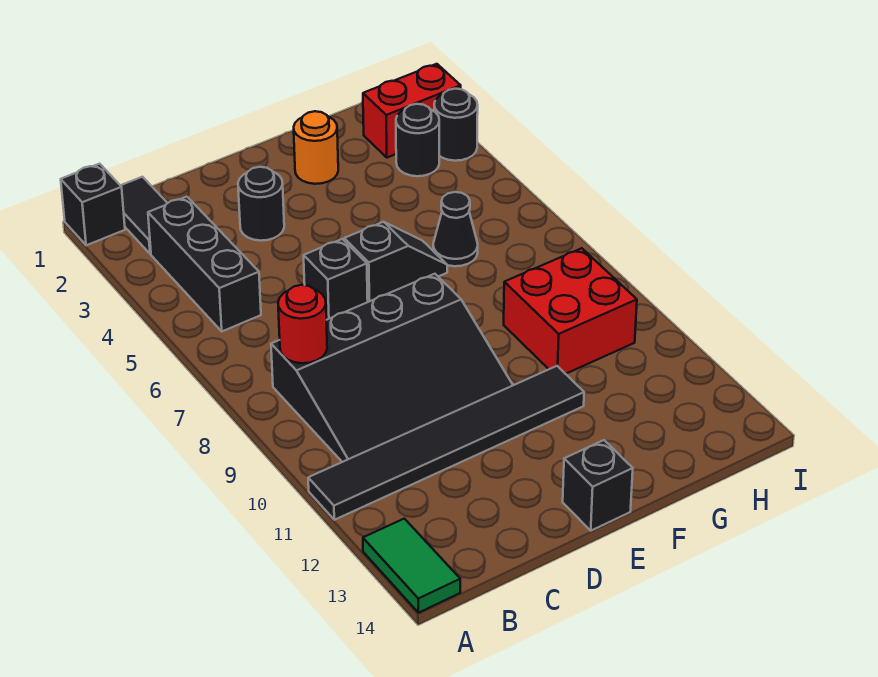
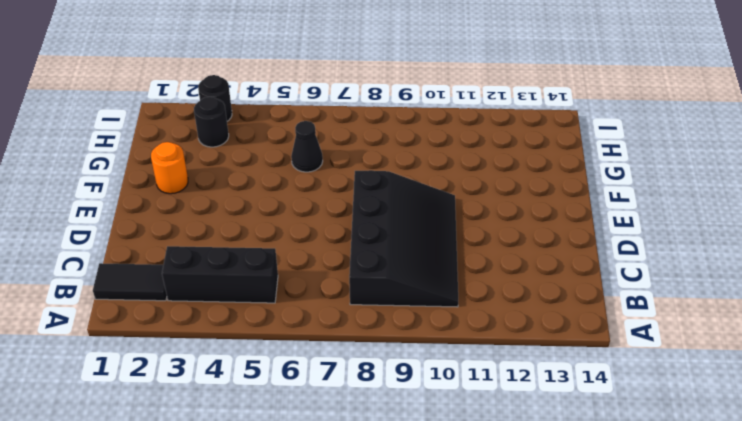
none -> black brick A1 level 1
none -> black tile A11:F11 level 1
none -> green tile A13:A14 level 1

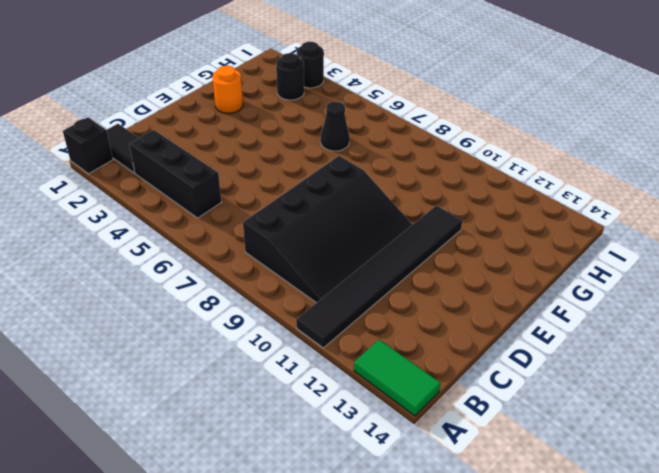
none -> black round brick D3 level 1
none -> black brick D6 level 1
none -> black slope E6:F6 level 1 top E

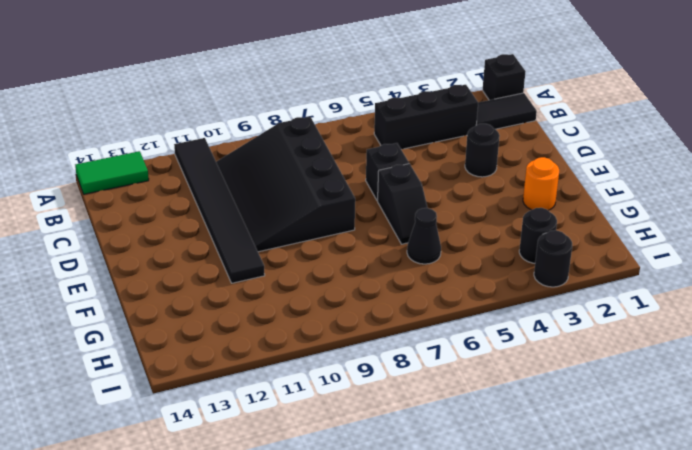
none -> black brick E14 level 1
none -> red brick G9:H10 level 1
none -> red brick H2:I2 level 1

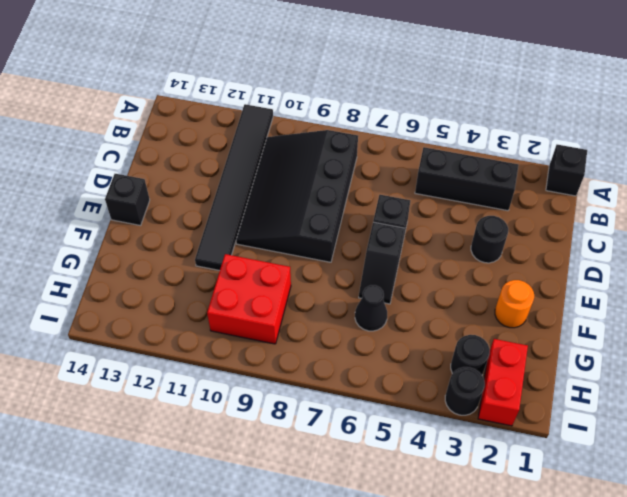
none -> green tile A13:A14 level 1
none -> black tile B1:B2 level 1
none -> red round brick B8 level 2

